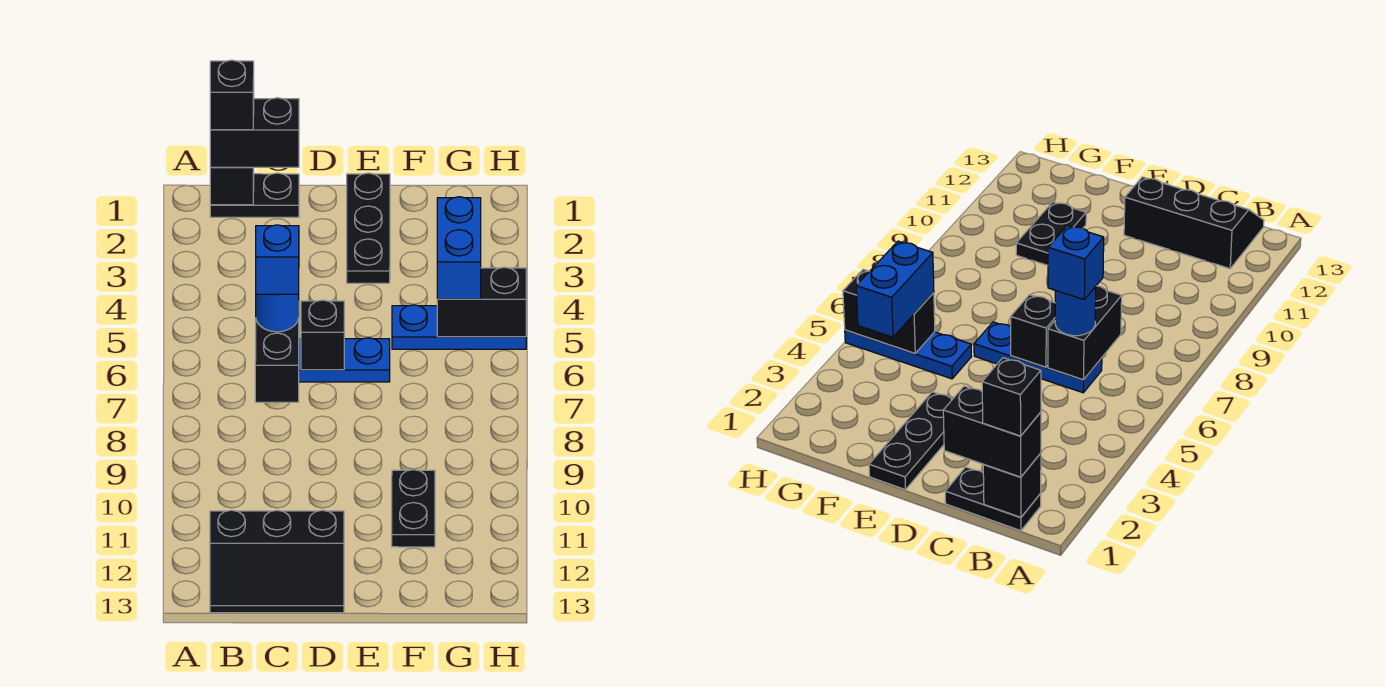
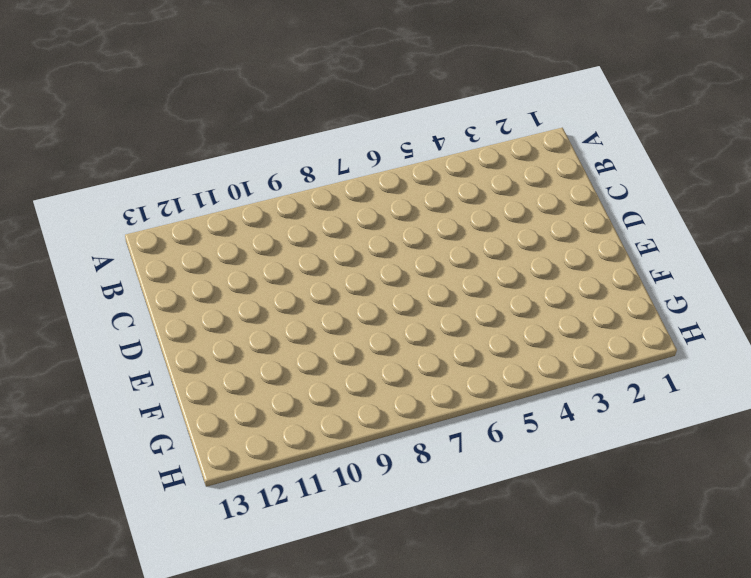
none -> black plate B1:C1 level 1
none -> black slope B12:D13 level 1 top 12
none -> blue plate C6:E6 level 1

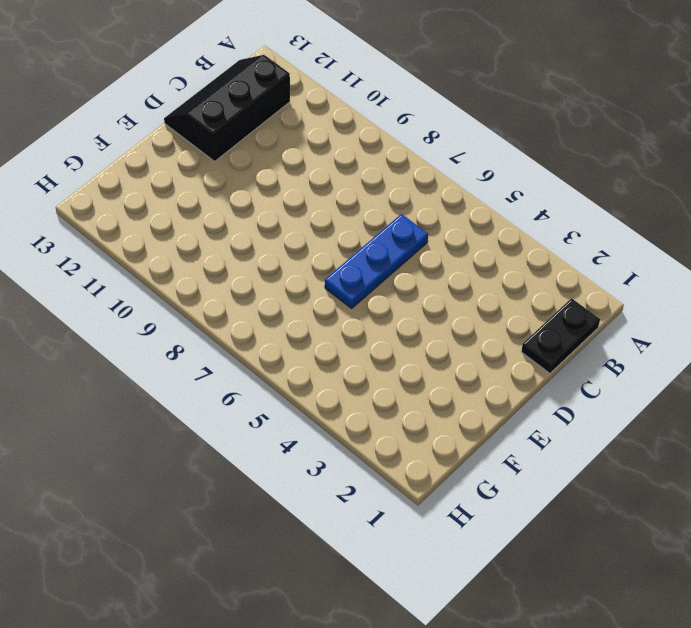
none -> black plate E1:E3 level 1
none -> blue plate F5:H5 level 1
none -> black plate F10:F11 level 1

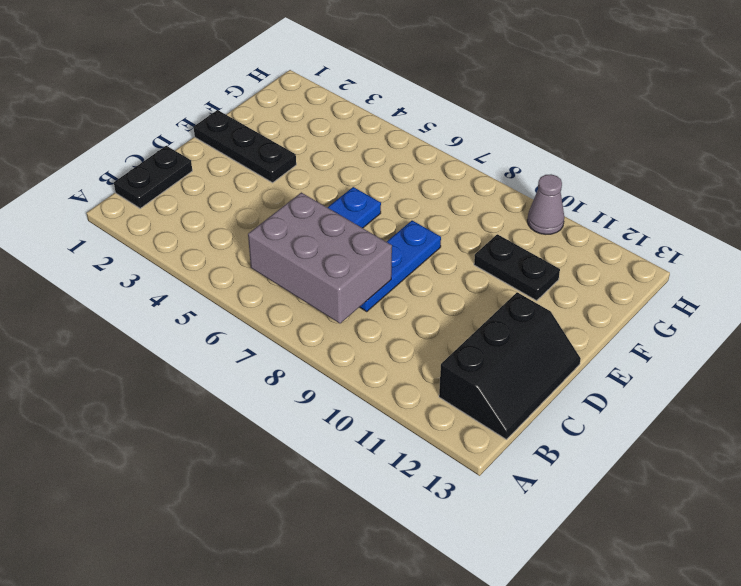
grey brick B6:C8 level 2 -> black brick C6:C7 level 2
blue plate C8:E8 level 1 -> blue plate F5:H5 level 1
grey cone H10 level 1 -> none
none -> black brick B1 level 2
none -> black brick D6 level 2
none -> black brick G5:H5 level 2

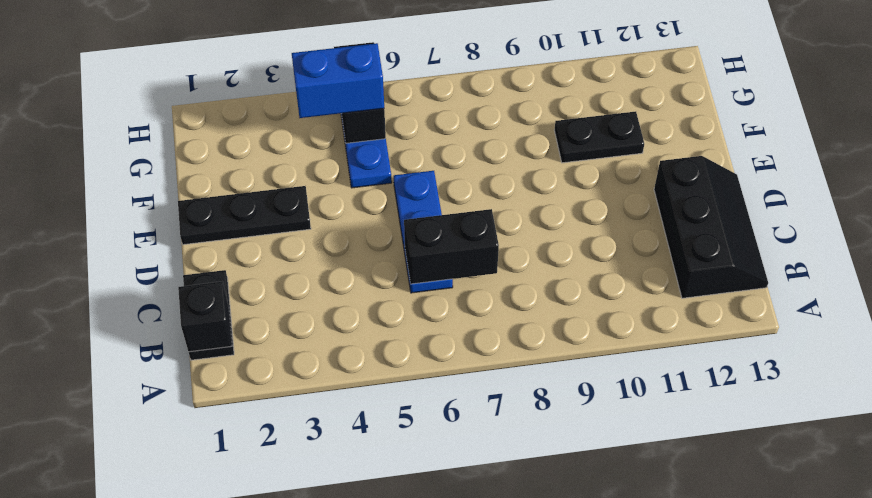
none -> black brick D6 level 2
none -> black brick B1:C1 level 3
none -> blue round brick C6 level 3

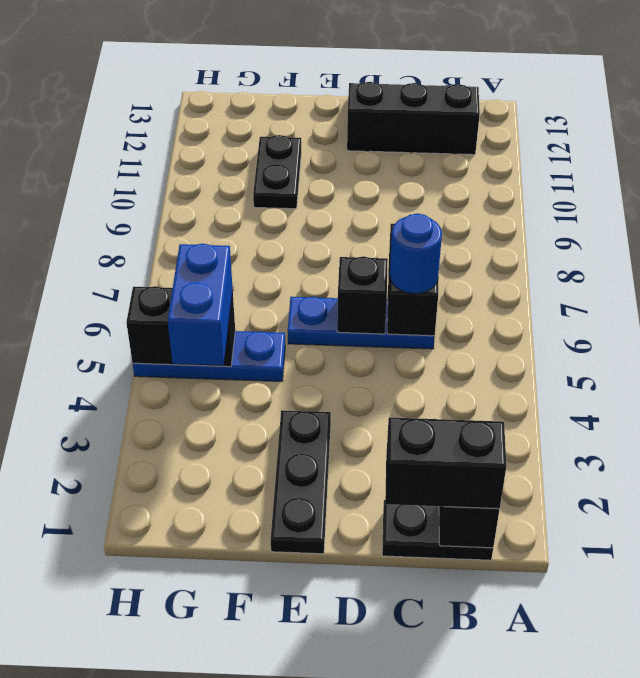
none -> black brick B1 level 4
none -> blue brick C6 level 4

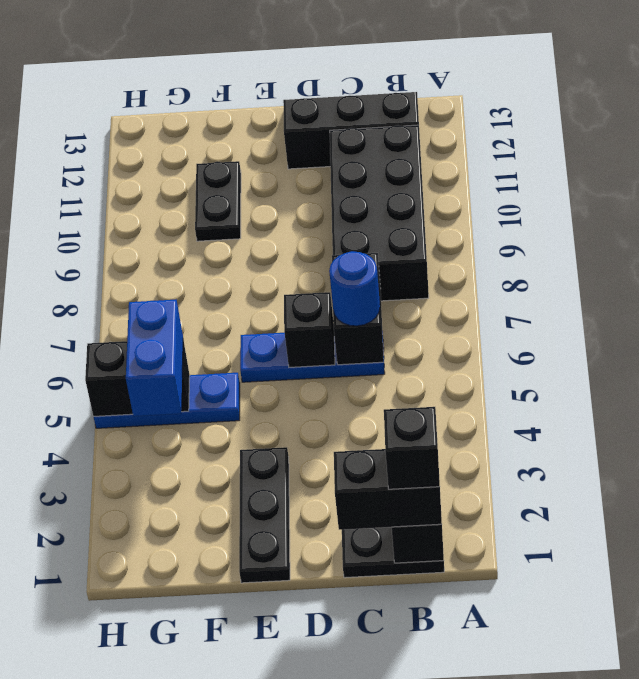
black brick B8:C11 level 1 -> none
none -> blue brick C6 level 4

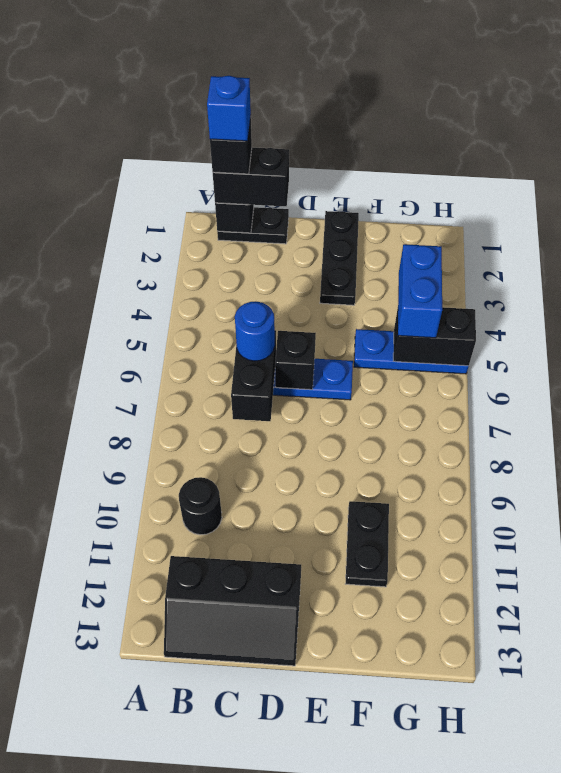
blue brick B1 level 5 -> blue brick C6 level 4
black round brick B10 level 1 -> none

